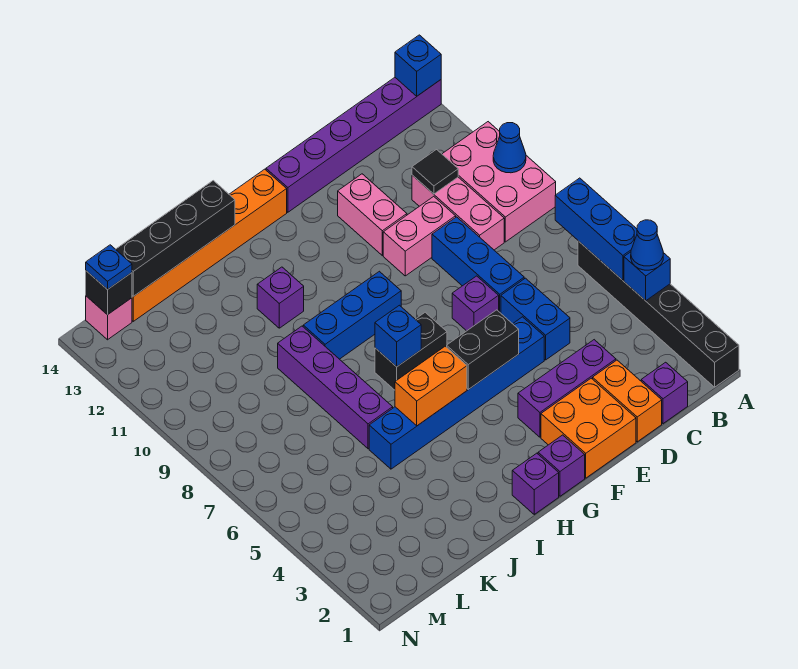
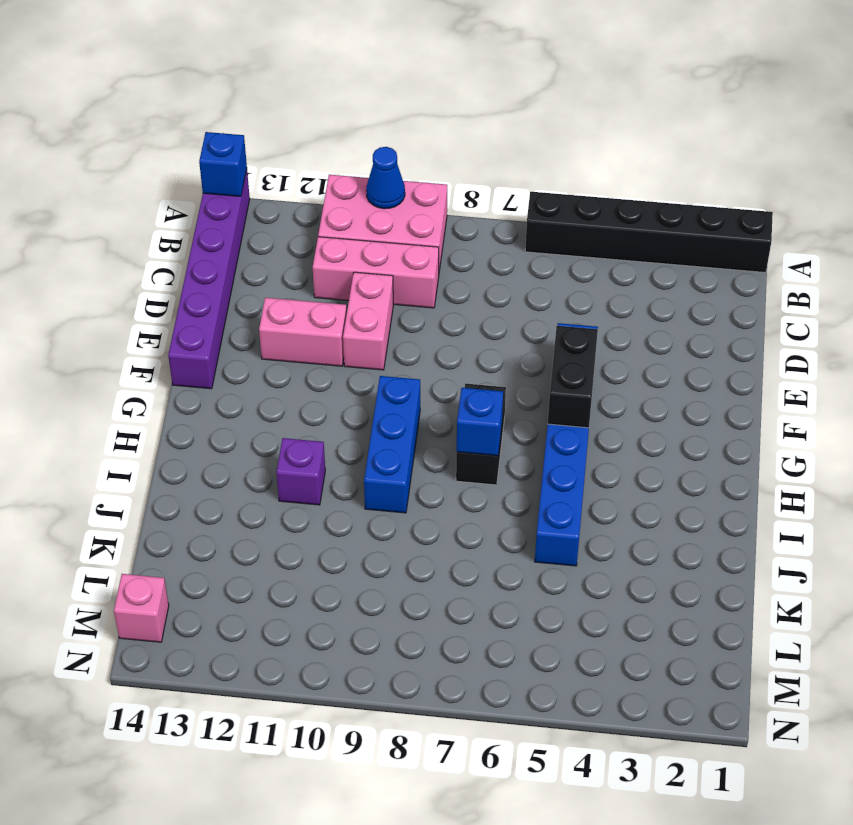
none -> purple brick C1 level 1
none -> orange brick D1:D2 level 1
none -> purple brick D3:F3 level 1
none -> blue brick D5:D6 level 1

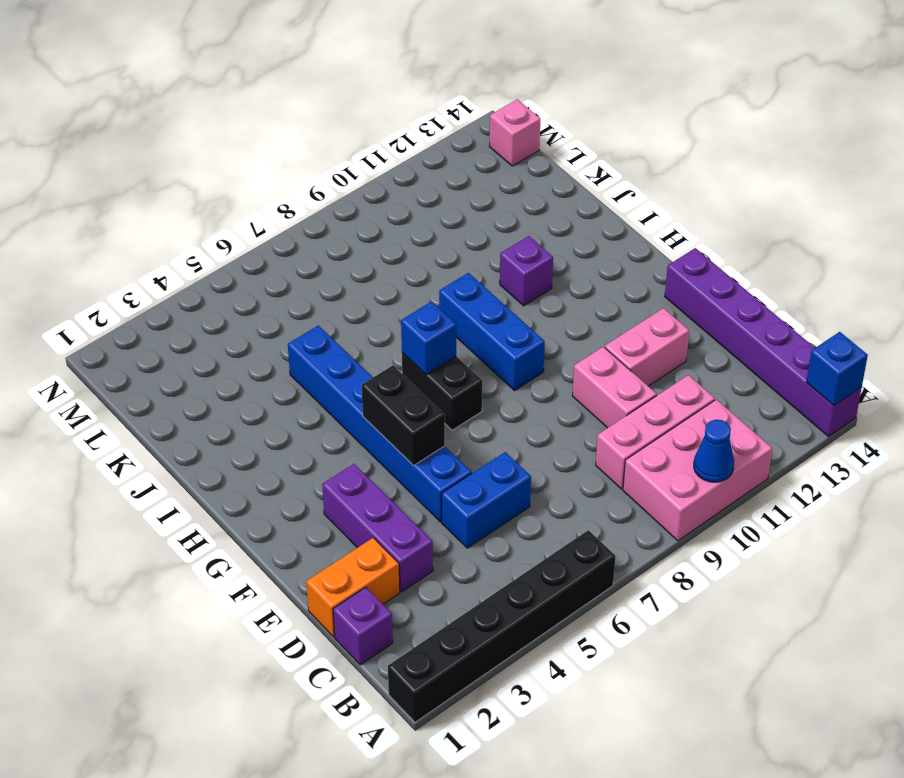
none -> blue brick D7:D9 level 1
none -> orange brick E1:F2 level 1
none -> purple brick E7 level 1
none -> purple brick G1 level 1

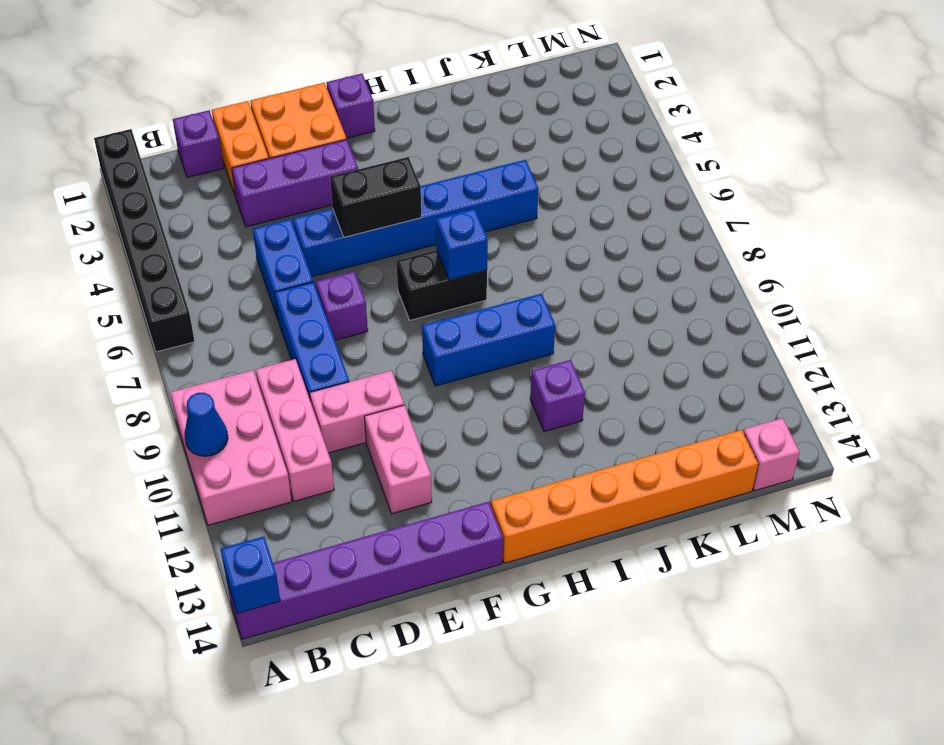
none -> purple brick H1 level 1
none -> purple brick J6:J9 level 1
none -> blue brick A4 level 2
none -> blue brick A5:A7 level 2

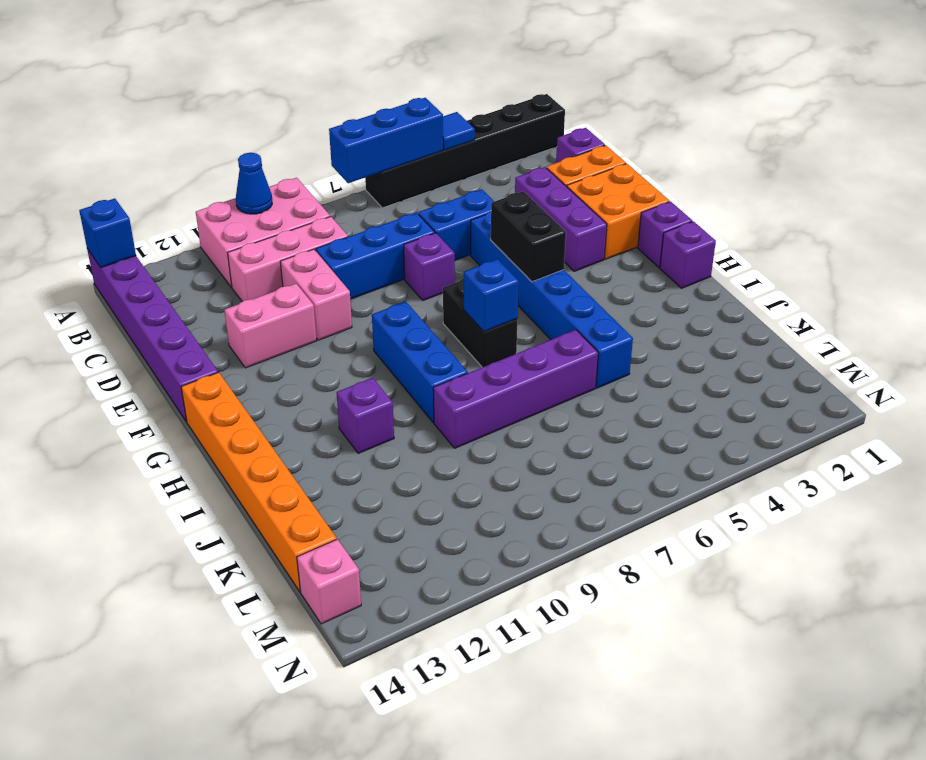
blue tile A4 level 2 -> blue brick A4 level 2
none -> black tile C11 level 2
none -> orange brick H5:I5 level 2
none -> black brick I14:L14 level 2
none -> black brick M14 level 2

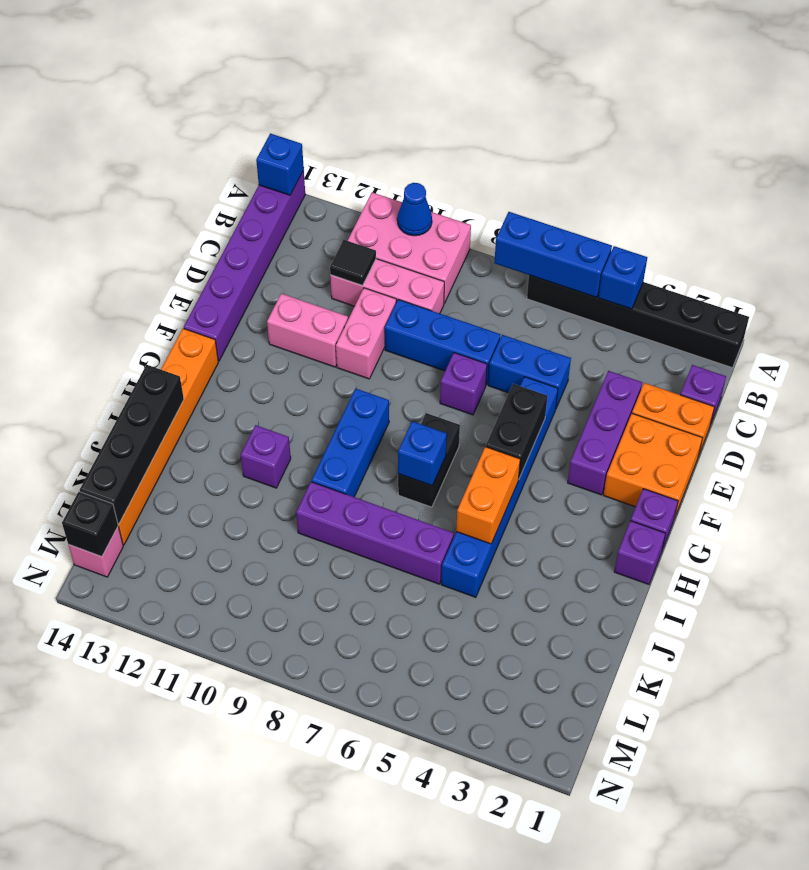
none -> blue cone A4 level 3
none -> blue plate M14 level 3

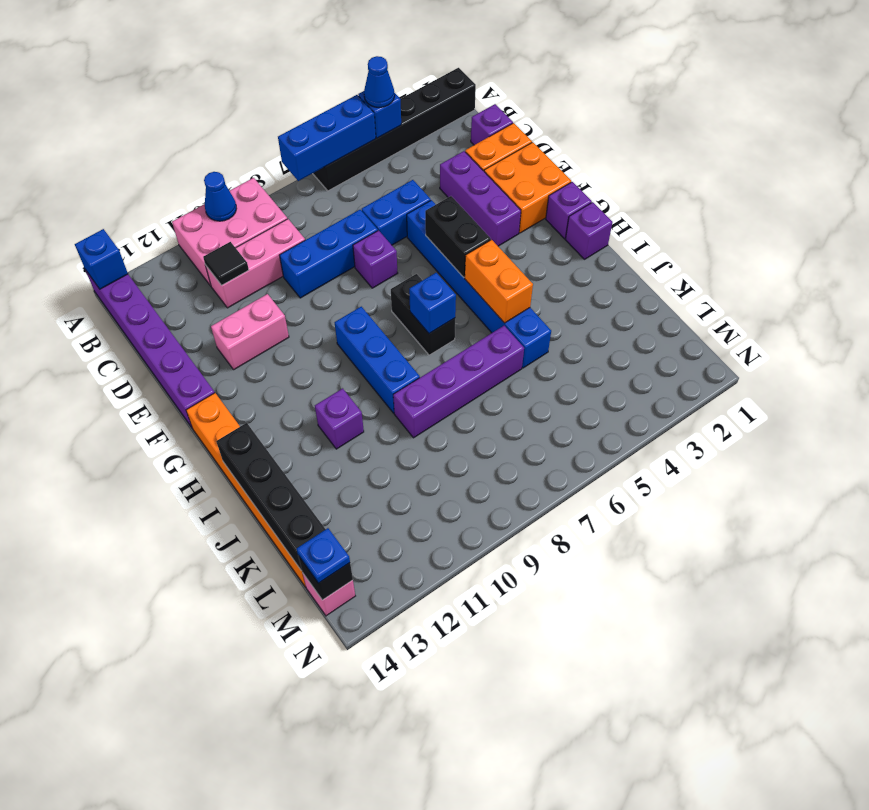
none -> pink brick D10:E10 level 1

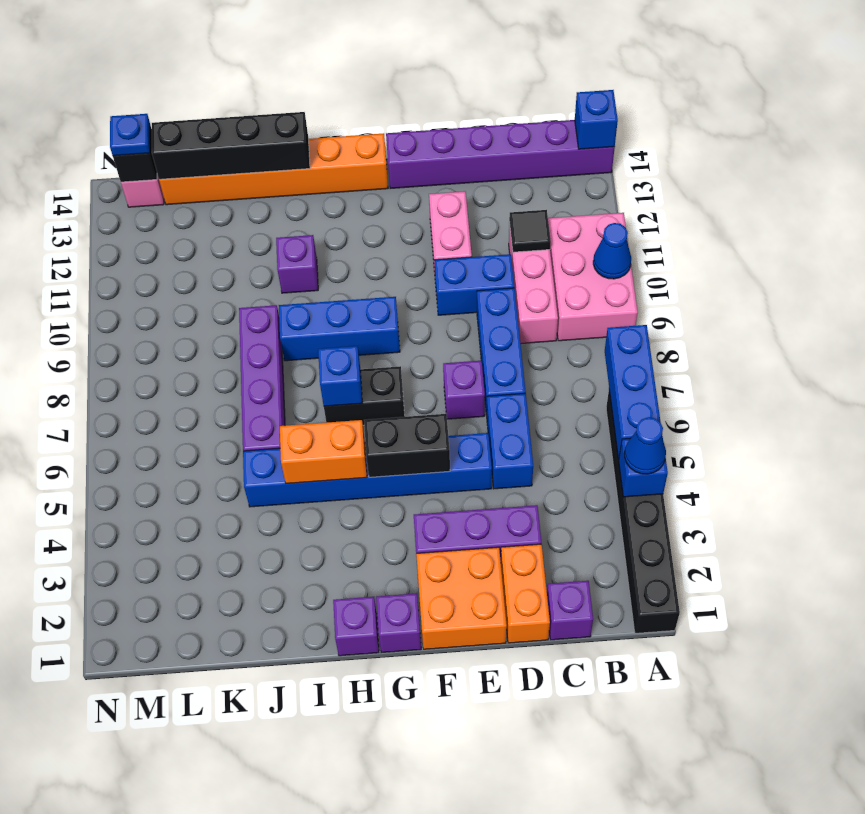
blue brick D10:E10 level 1 -> pink brick D10:E10 level 1

